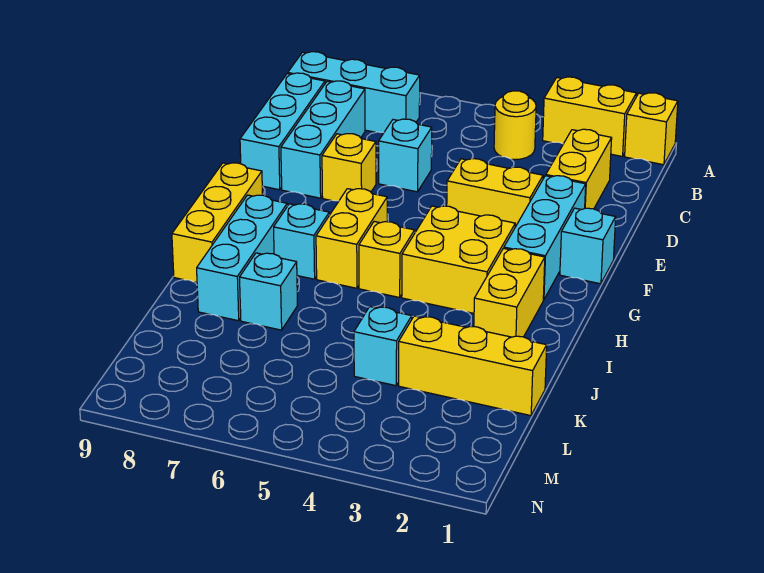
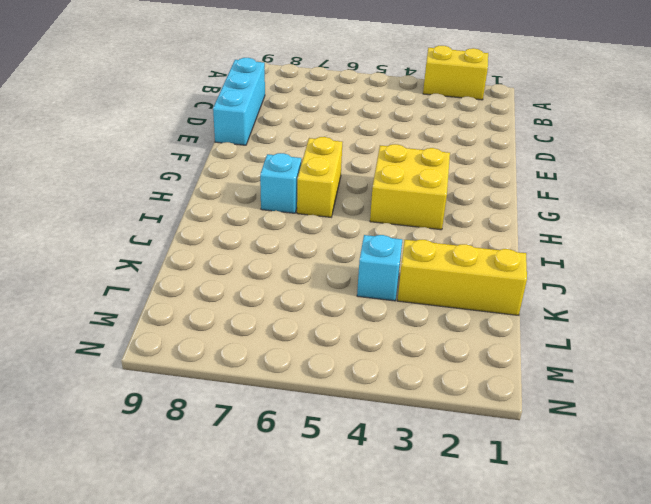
none -> yellow brick A1 level 1
none -> yellow round brick B4 level 1
none -> cyan brick B7:B9 level 1

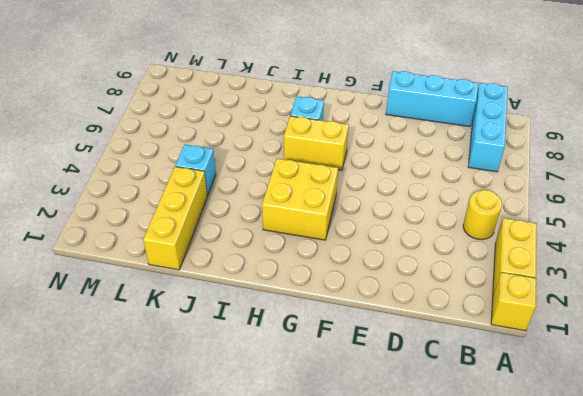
none -> yellow brick C2:D2 level 1
none -> cyan brick C8:E8 level 1
none -> cyan brick D6 level 1

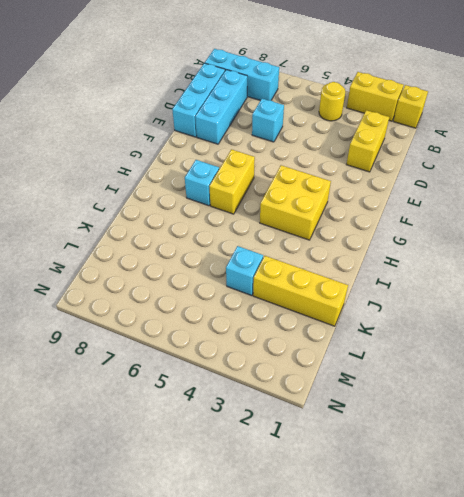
none -> cyan brick E2:G2 level 1
none -> yellow brick E3:E4 level 1
none -> yellow brick E7 level 1

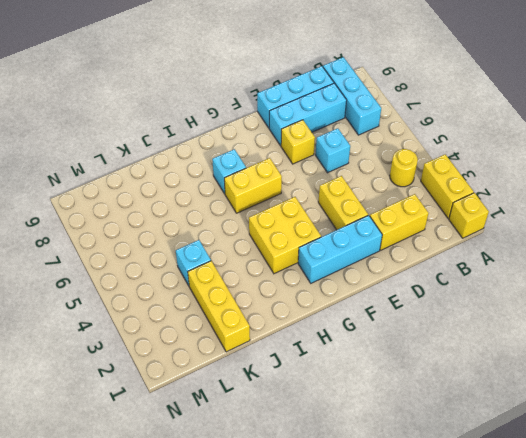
none -> cyan brick F1 level 1
none -> yellow brick G9:I9 level 1
none -> yellow brick H2:I2 level 1

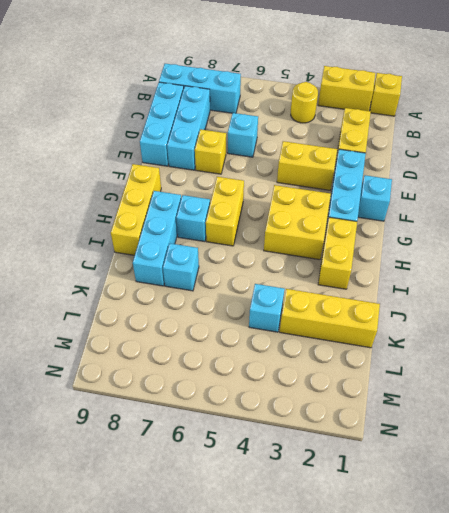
none -> yellow brick H5 level 1

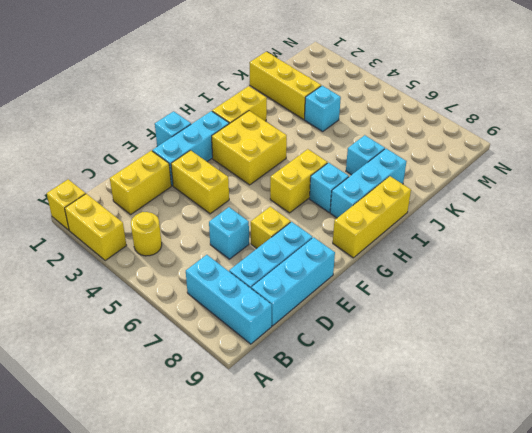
none -> yellow brick H5 level 1

